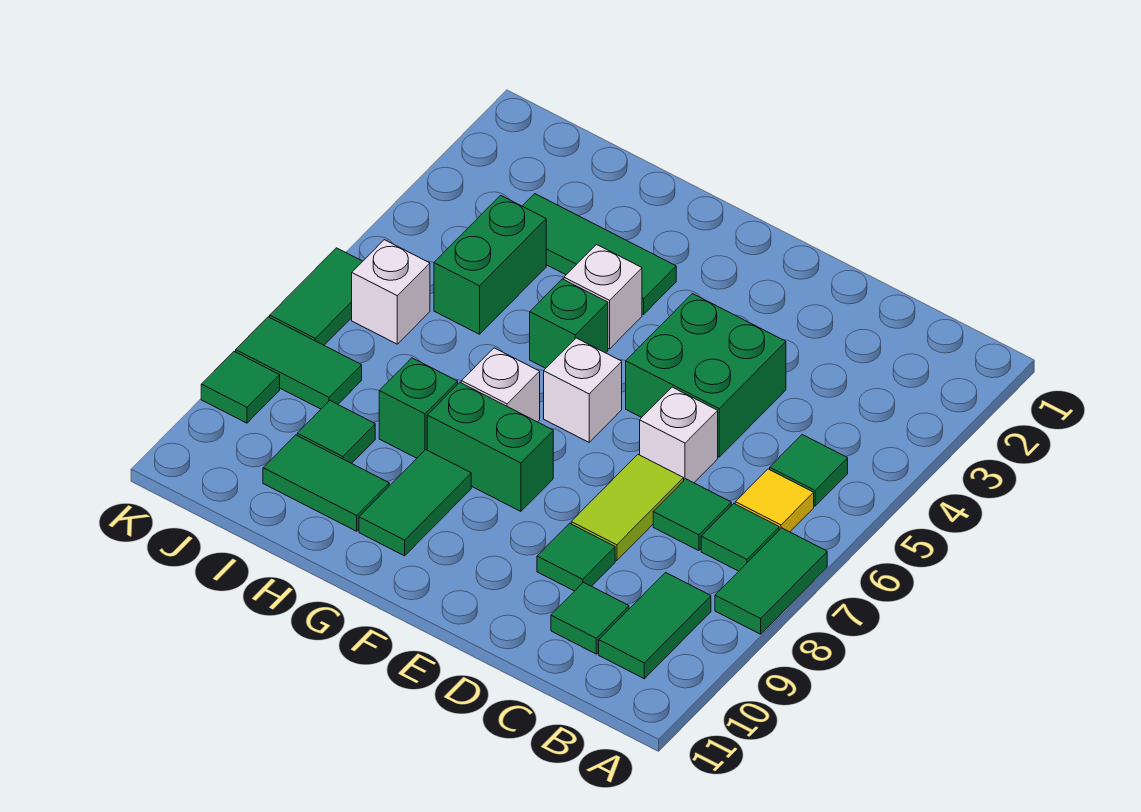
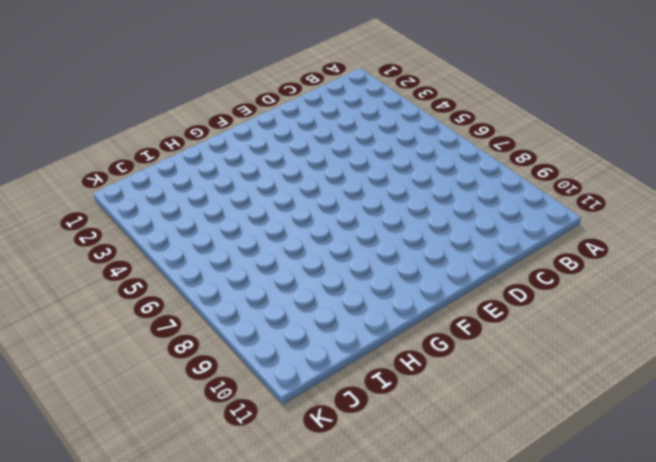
none -> green tile A7:A8 level 1
none -> green tile B5 level 1
none -> yellow tile B6 level 1

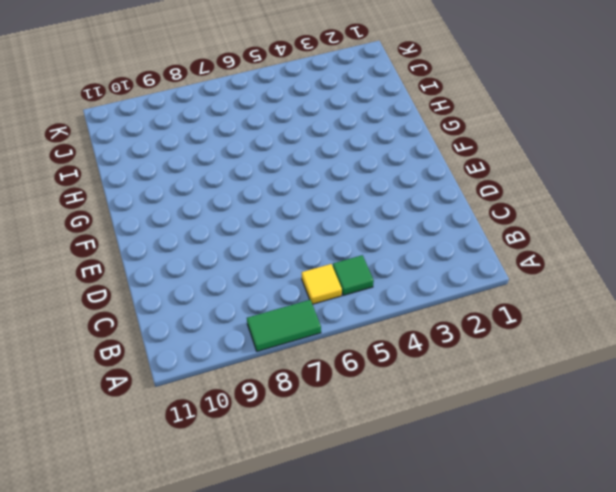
none -> green tile B7 level 1
none -> green tile B9:B10 level 1
none -> green tile C7 level 1

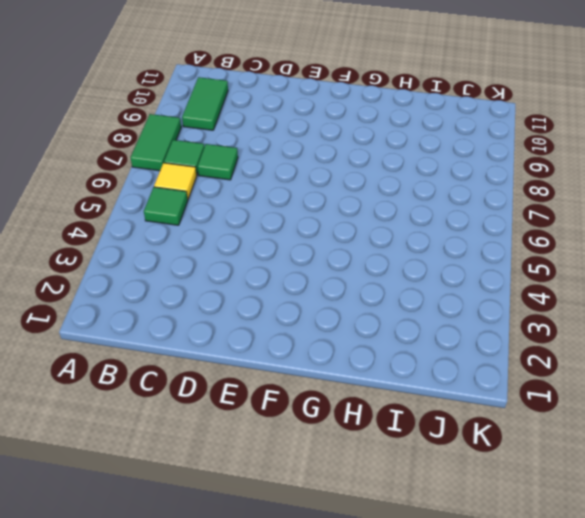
none -> green tile C10 level 1
none -> green brick D4:E5 level 1
none -> white brick D6 level 1

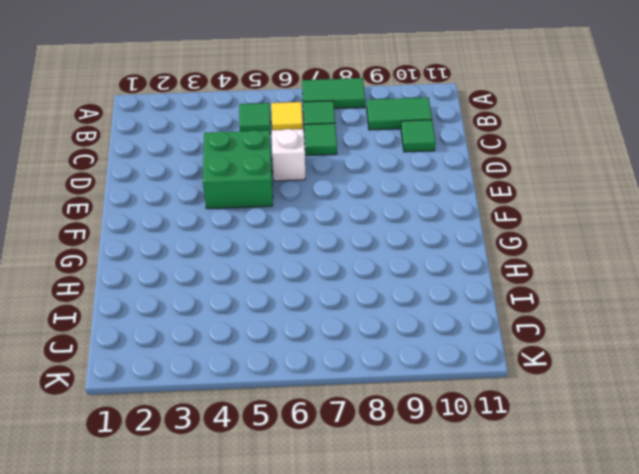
none -> lime tile D7:D8 level 1
none -> green tile D9 level 1
none -> white brick F6 level 1

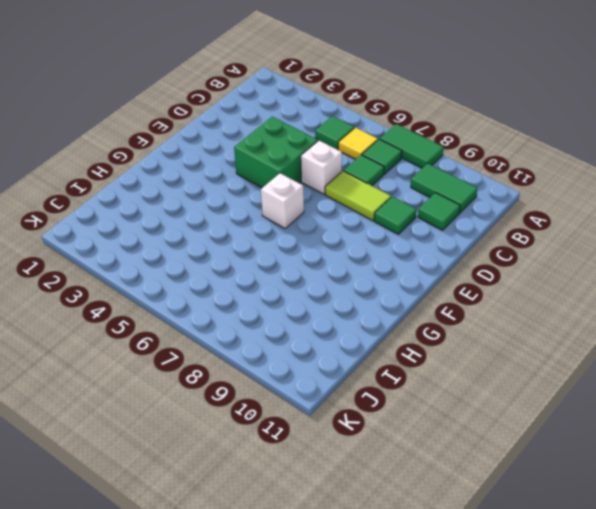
none -> green brick F8:G8 level 1
none -> green tile G3:I3 level 1
none -> white brick G4 level 1

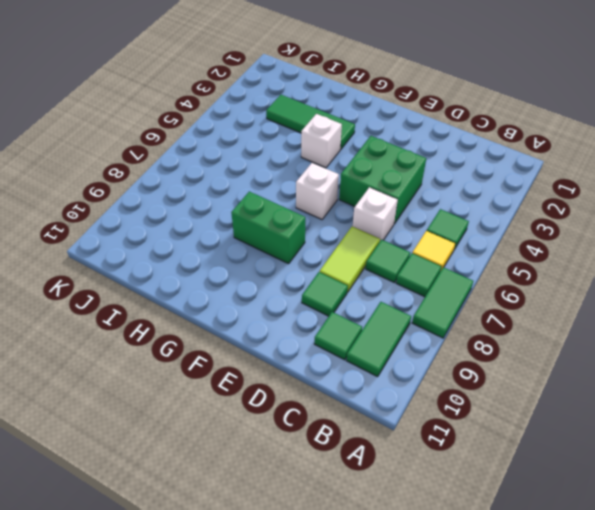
none -> green brick G5 level 1
none -> white brick G7 level 1
none -> green tile G9:G10 level 1

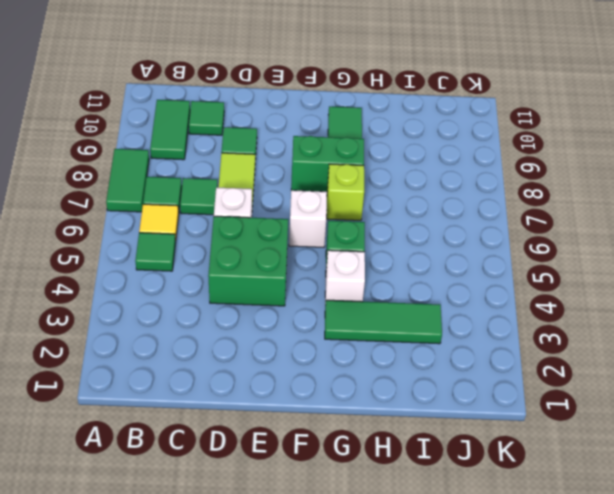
lime brick G7 level 1 -> white brick G7 level 1
none -> green brick H8 level 1
none -> green tile H10:I10 level 1
none -> green brick I4:I5 level 1

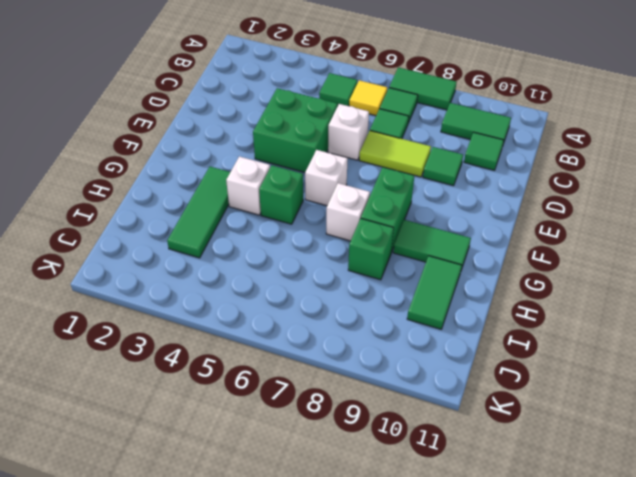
none -> green brick I4:I5 level 1
none -> green tile I9 level 1
none -> white brick J6 level 1

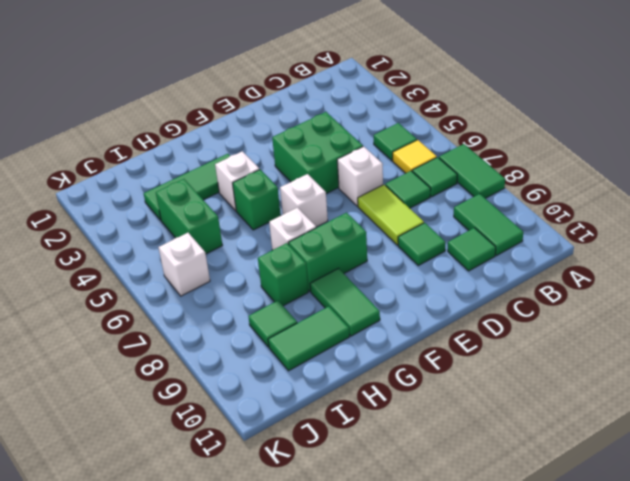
none -> green tile J8:K8 level 1
none -> green tile K6:K7 level 1
none -> green tile K9 level 1

